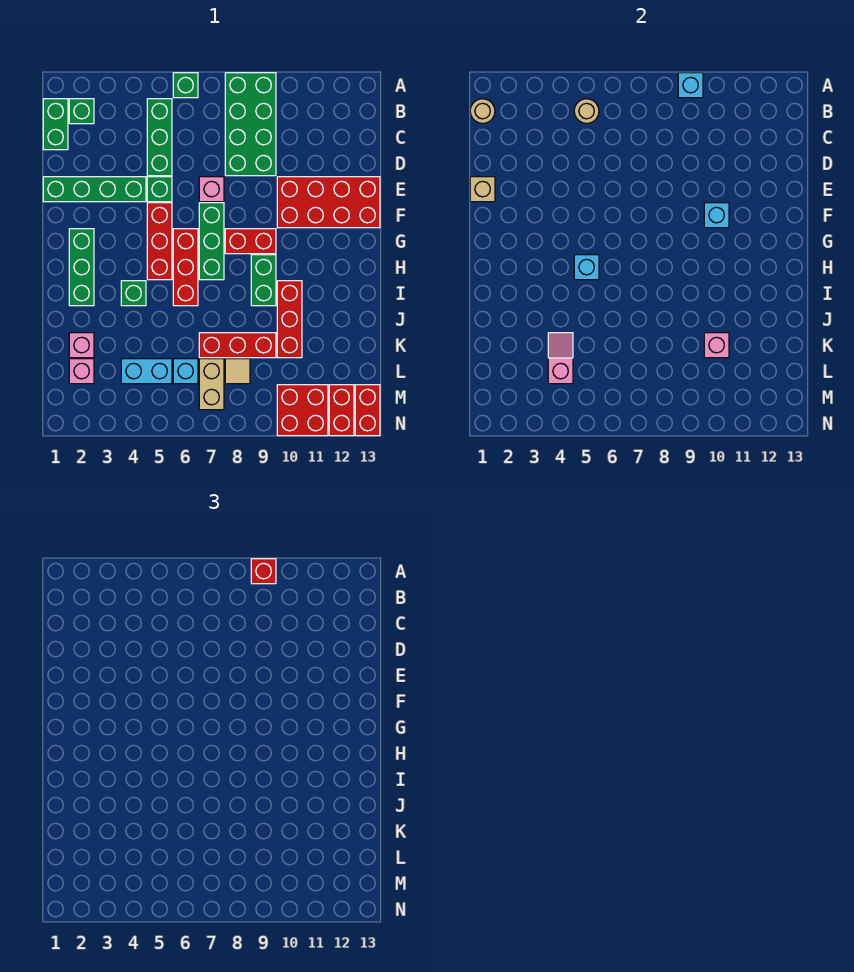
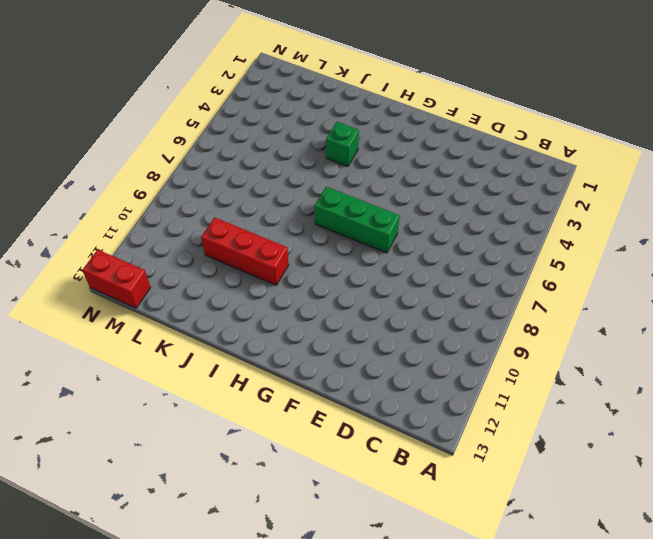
none -> green brick A6 level 1
none -> green brick A8:D9 level 1
none -> green brick B1:C1 level 1
none -> green brick B2 level 1

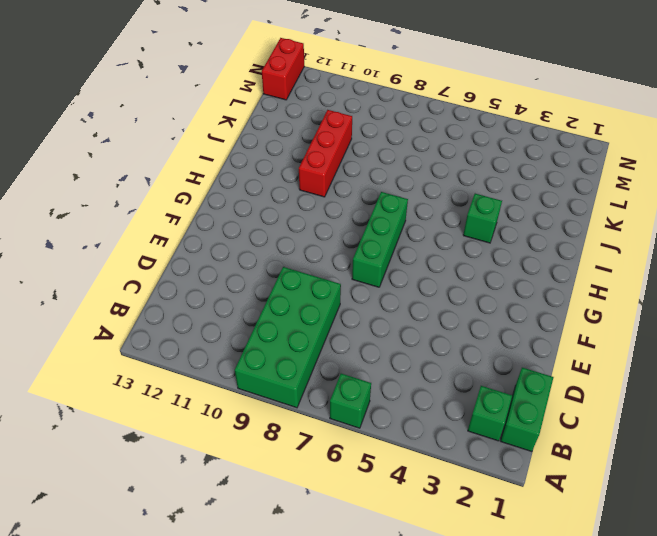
none -> green brick B5:D5 level 1
none -> green brick E1:E4 level 1
none -> green brick E5 level 1
none -> pink brick E7 level 1

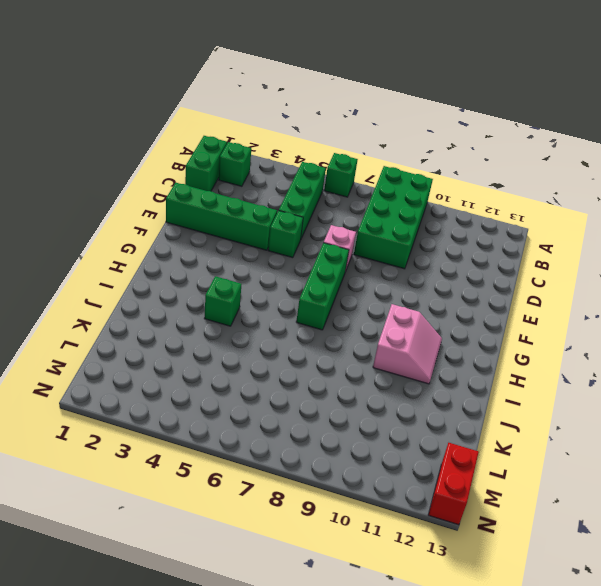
pink slope H10:I11 level 1 top 10 -> red brick I10:K10 level 1
none -> red brick E10:F13 level 1
none -> red brick F5:H5 level 1
none -> green brick G2:I2 level 1
none -> red brick G6:I6 level 1

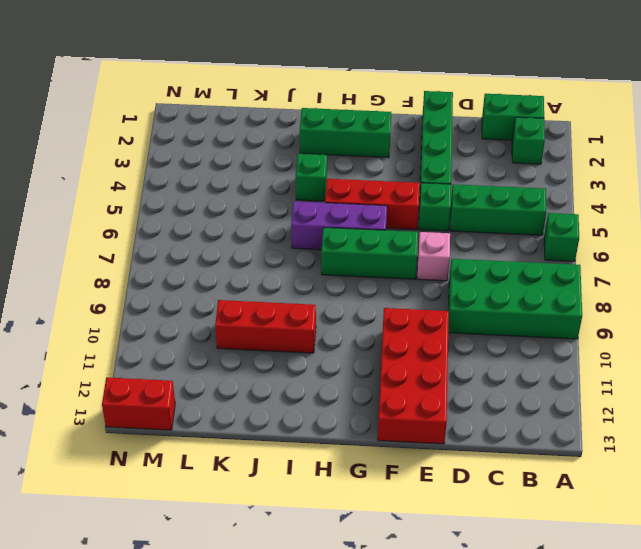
purple brick G6:I6 level 1 -> red brick G6:I6 level 1
none -> red brick G8:G9 level 1
none -> green brick H9:I9 level 1
none -> pink brick K2 level 1
none -> red brick K7:K9 level 1

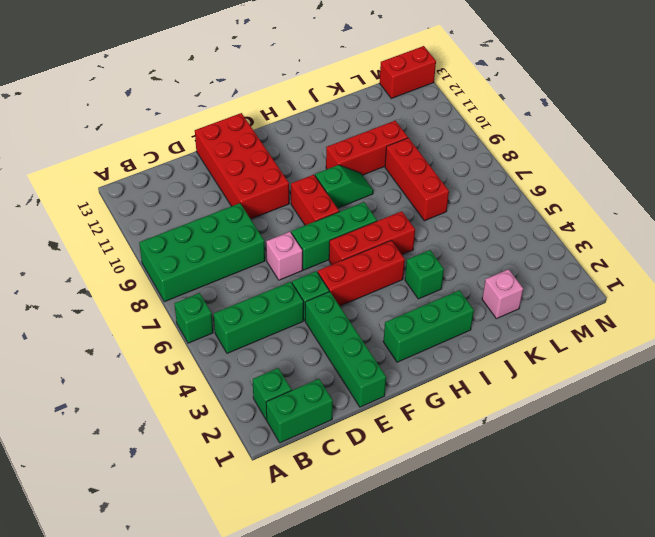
green slope H9:I9 level 1 top H -> green brick H9:I9 level 1
none -> pink brick L2 level 1
none -> cyan brick L4:L5 level 1
none -> cyan brick L6 level 1
none -> tan brick L7:M7 level 1

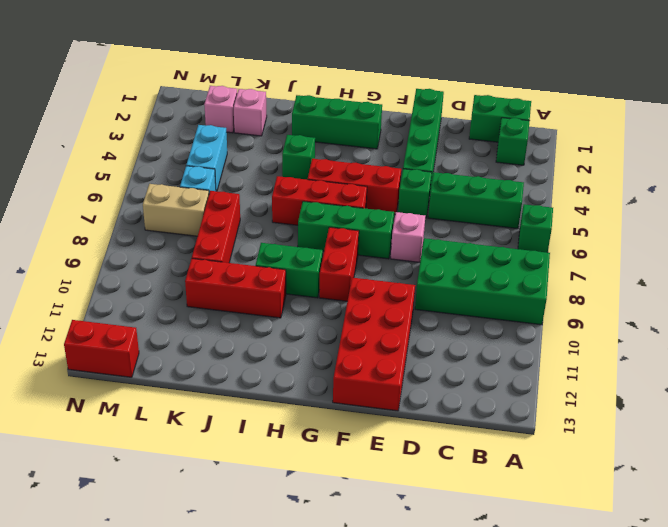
none -> tan tile L8 level 1
none -> red brick M10:N11 level 1
none -> red brick M12:N12 level 1
none -> cyan brick A9 level 2

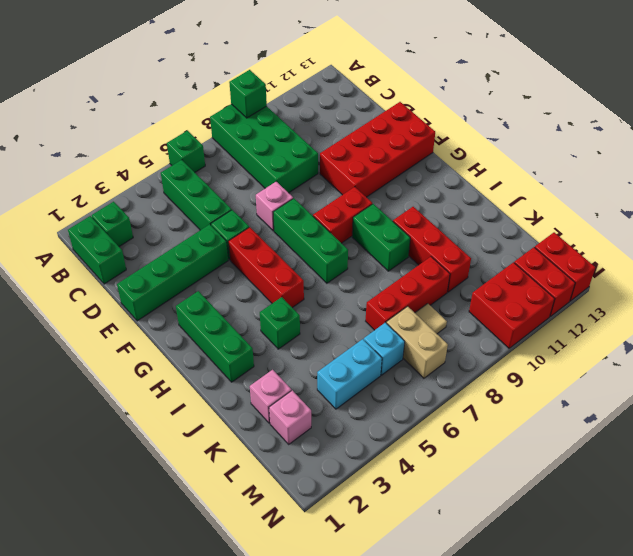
green brick A9 level 2 -> cyan brick A9 level 2
none -> red brick G6:I6 level 1
none -> tan round brick B1 level 2
none -> tan round brick B5 level 2
none -> tan brick E1 level 2

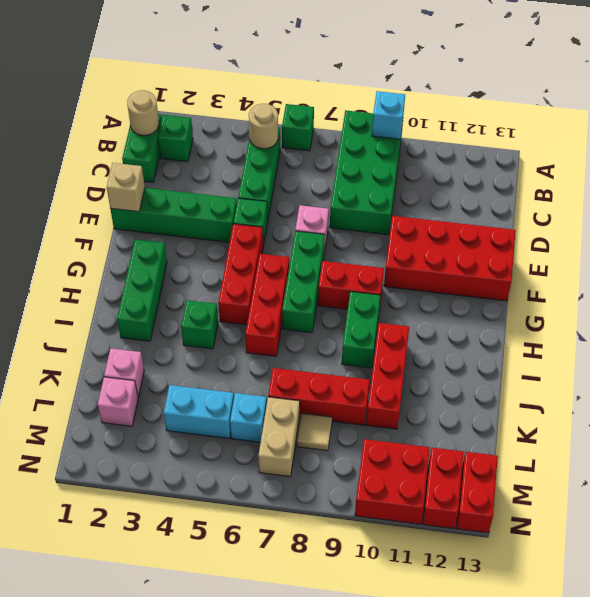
none -> cyan brick F10 level 2
none -> cyan brick H5 level 2
none -> pink slope K4:L4 level 2 top L
none -> pink brick K10 level 2

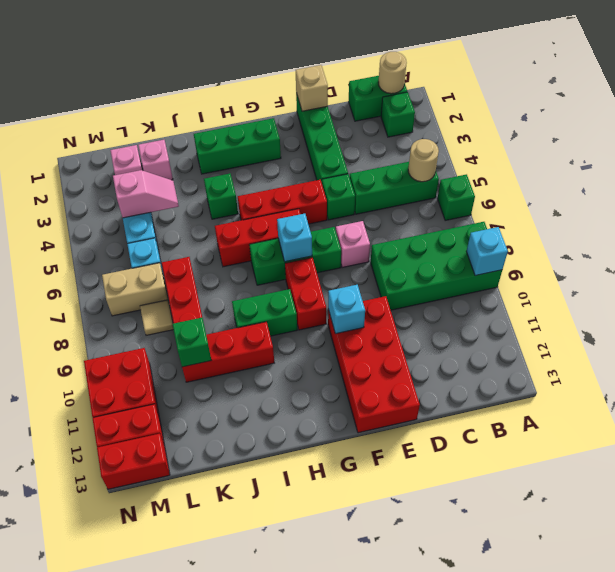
cyan brick G7 level 2 -> cyan brick H5 level 2
green brick K10 level 2 -> pink brick K10 level 2
none -> red brick A9 level 3

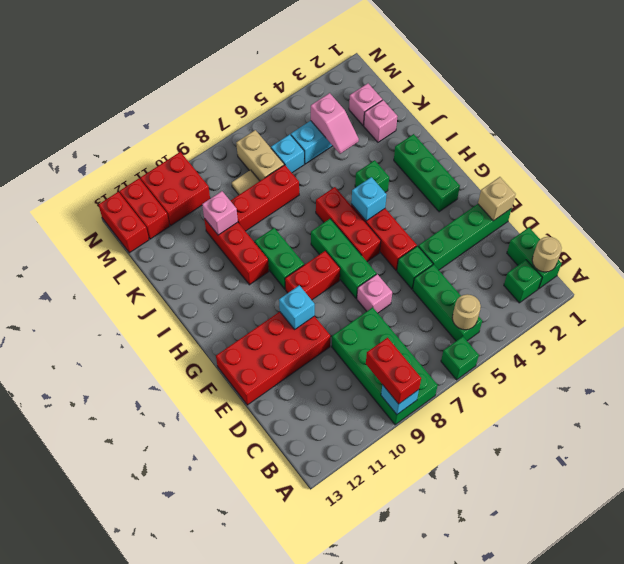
red brick A9:B9 level 3 -> red brick A9 level 3

